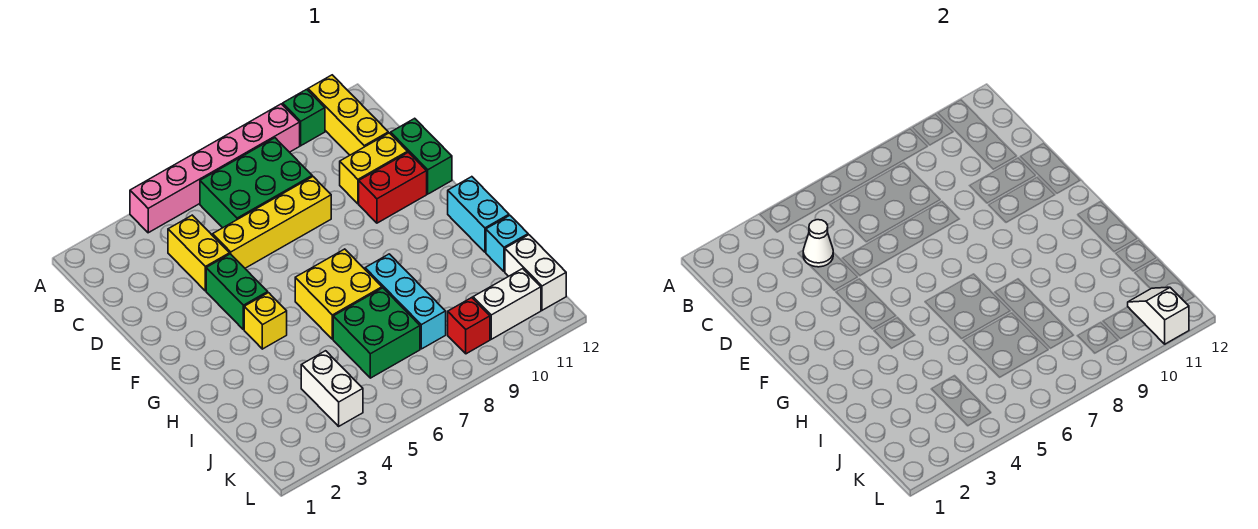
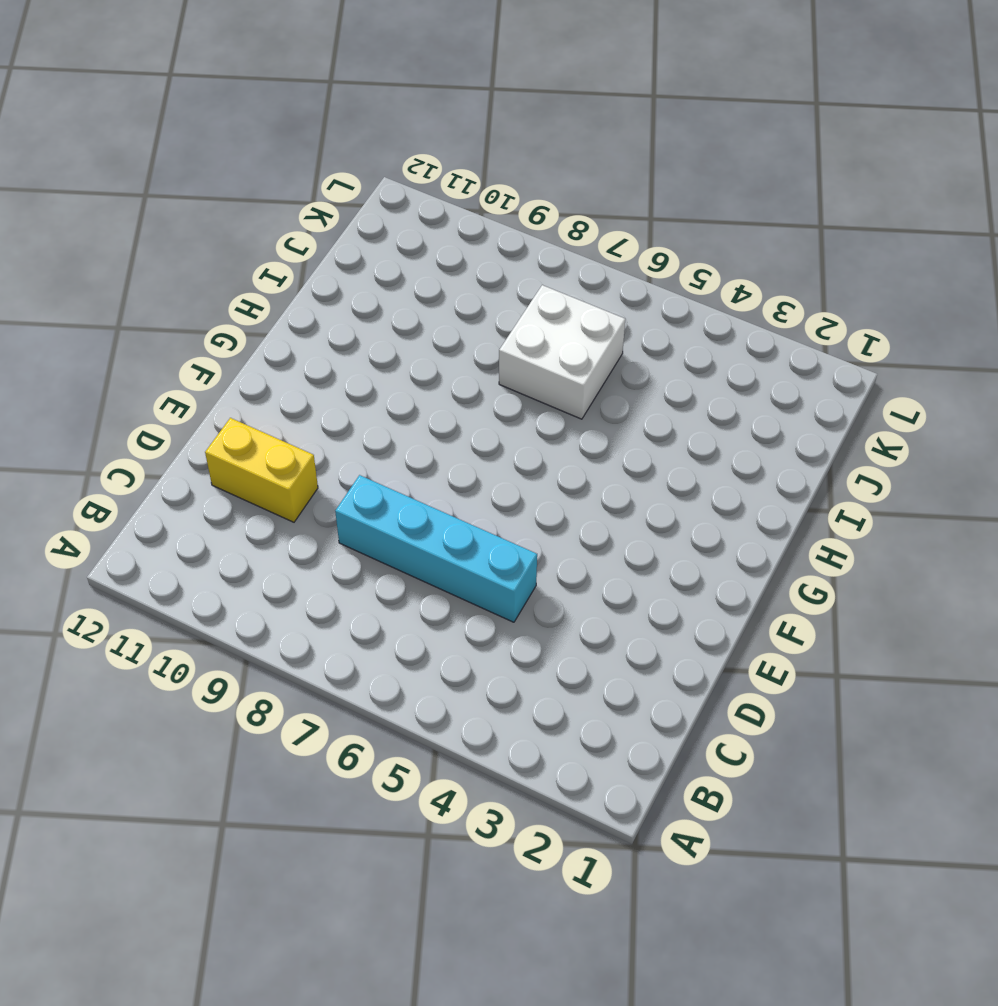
cyan brick D5:D8 level 1 -> yellow brick D5:D8 level 1
white brick I6:J7 level 1 -> green brick I6:J7 level 1
none -> pink brick A4:A9 level 1
none -> green brick A10 level 1
none -> yellow brick A11:C11 level 1

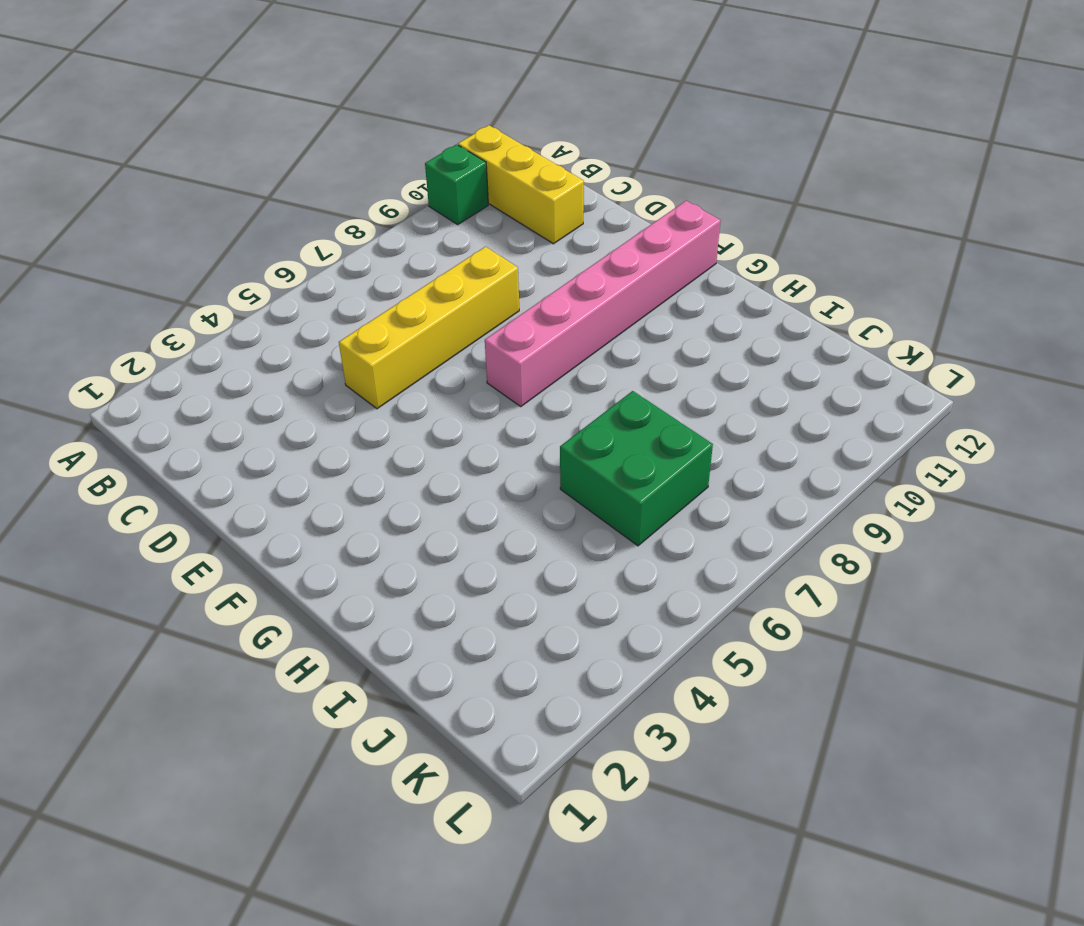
pink brick F7:F12 level 1 -> pink brick A4:A9 level 1
none -> green brick B6:C8 level 1
none -> yellow brick C4:D4 level 1
none -> yellow brick D10:D11 level 1

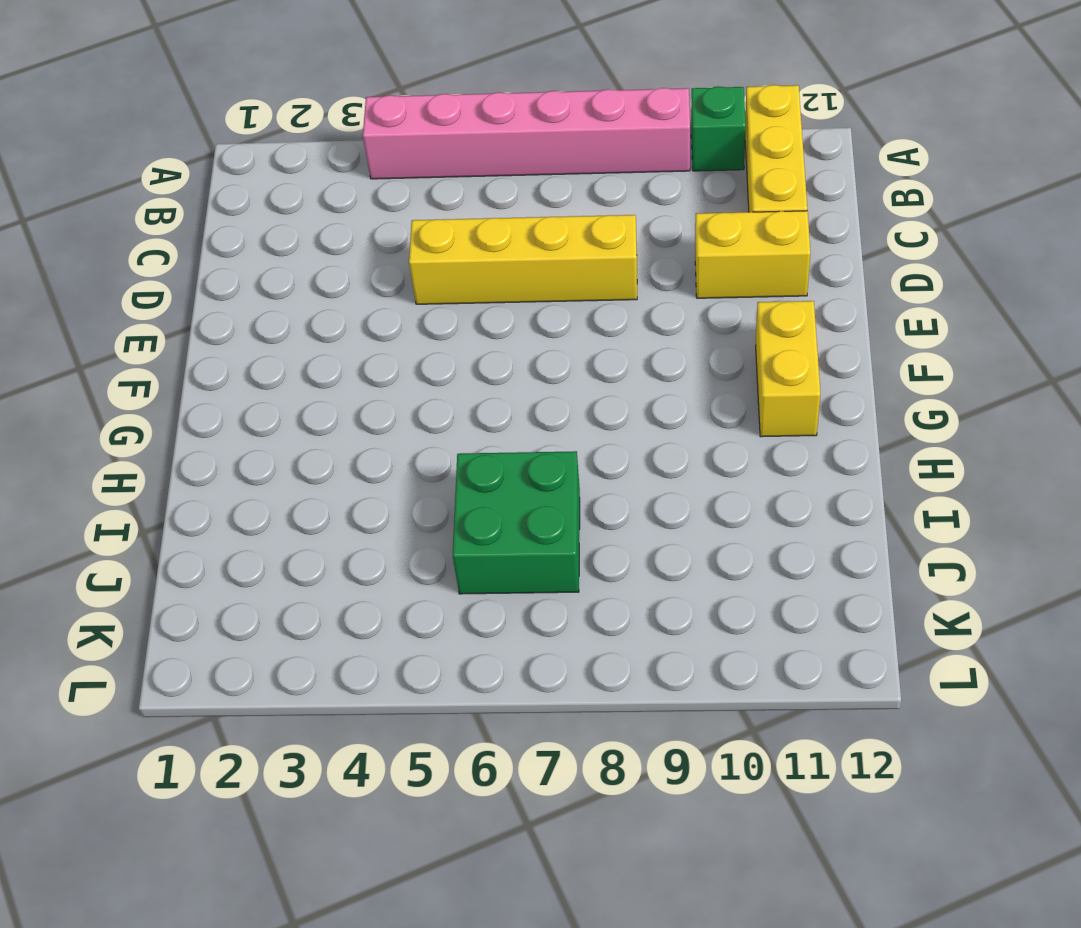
yellow brick F11:G11 level 1 -> yellow brick C4:D4 level 1
none -> green brick B6:C8 level 1
none -> green brick D12:E12 level 1
none -> green brick E4:F4 level 1

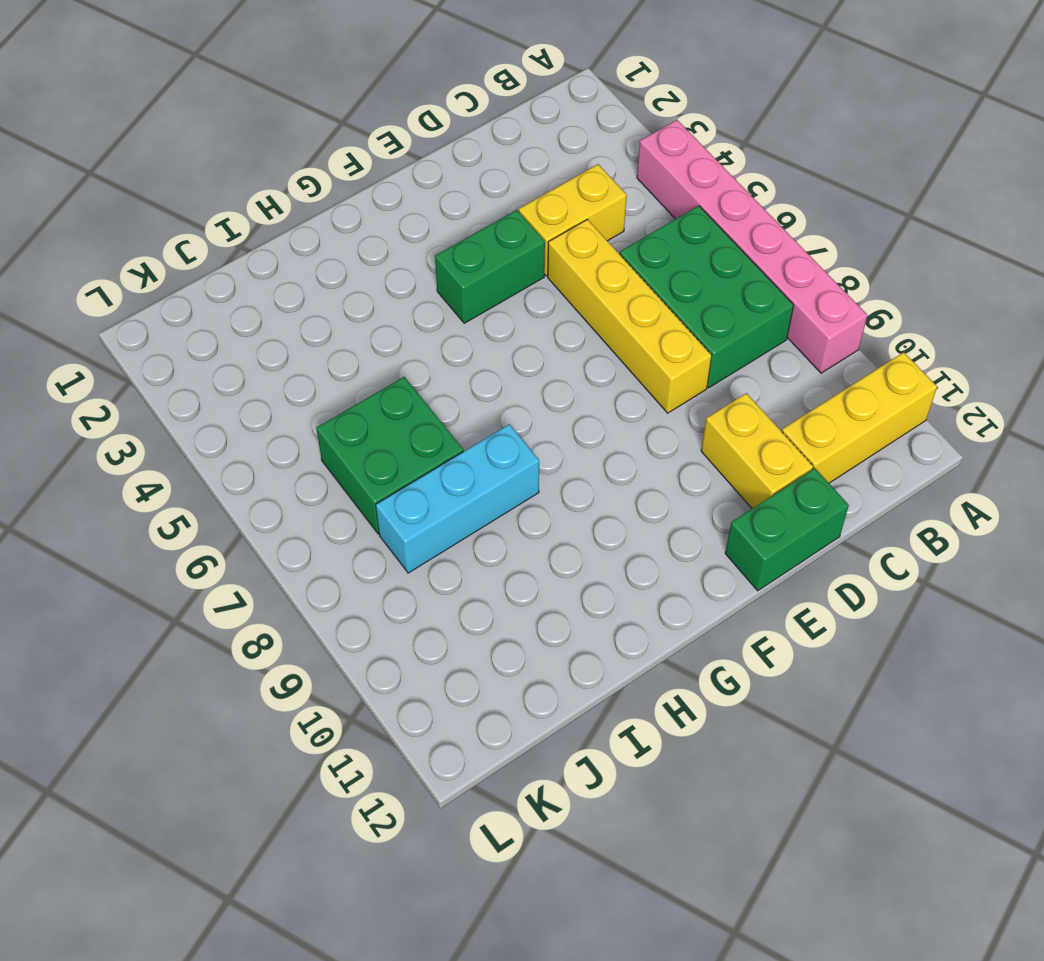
none -> green brick A10 level 1
none -> red brick E10:E11 level 1
none -> yellow brick G4 level 1

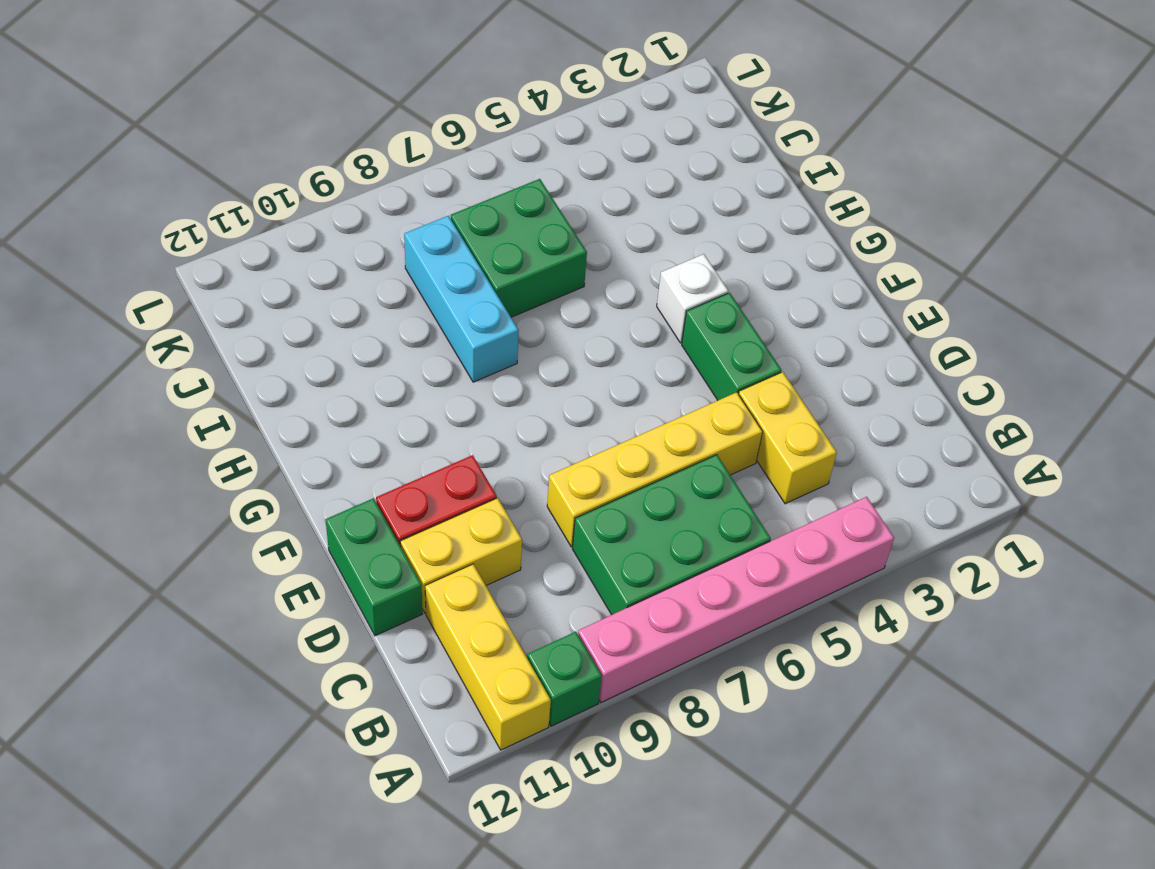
white brick G4 level 1 -> yellow brick G4 level 1
none -> yellow brick G6:H7 level 1
none -> cyan brick G12:H12 level 1
none -> cyan brick I12 level 1

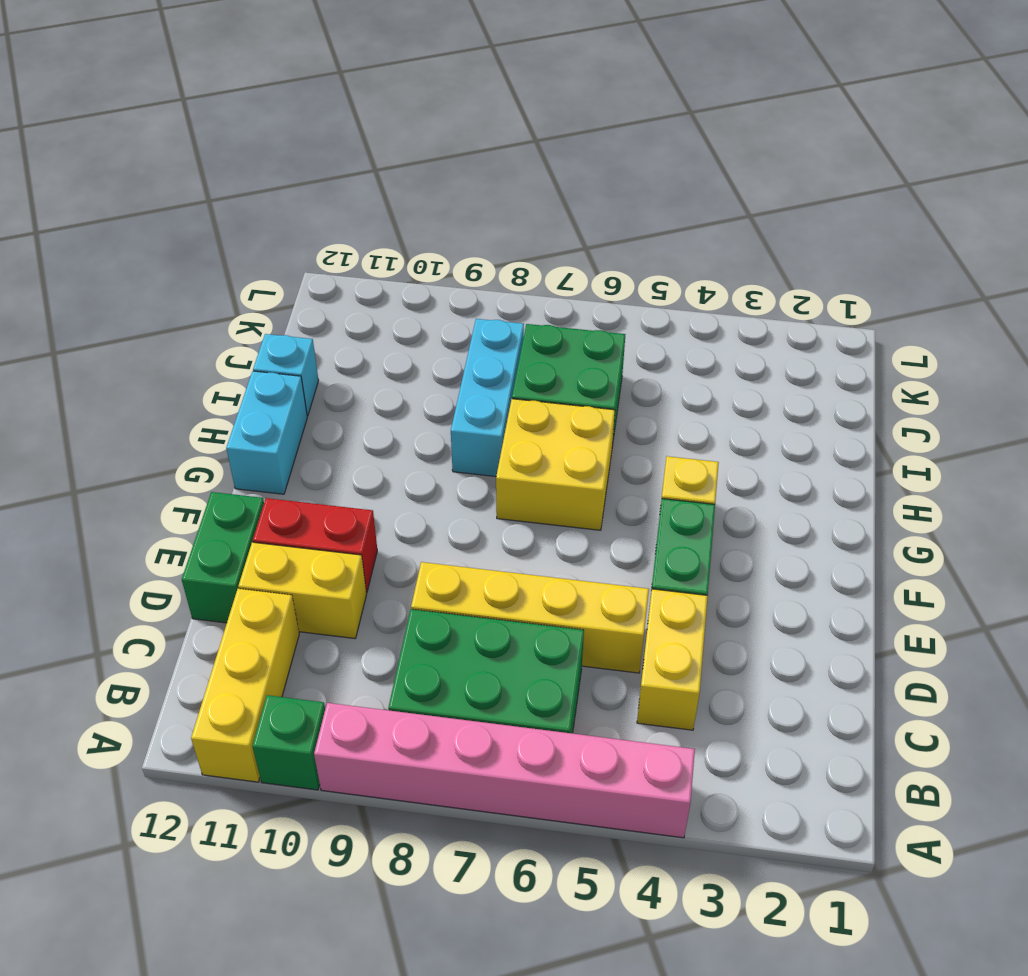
none -> white brick J4:K4 level 1
none -> white brick J12:K12 level 1
none -> red brick K9 level 1

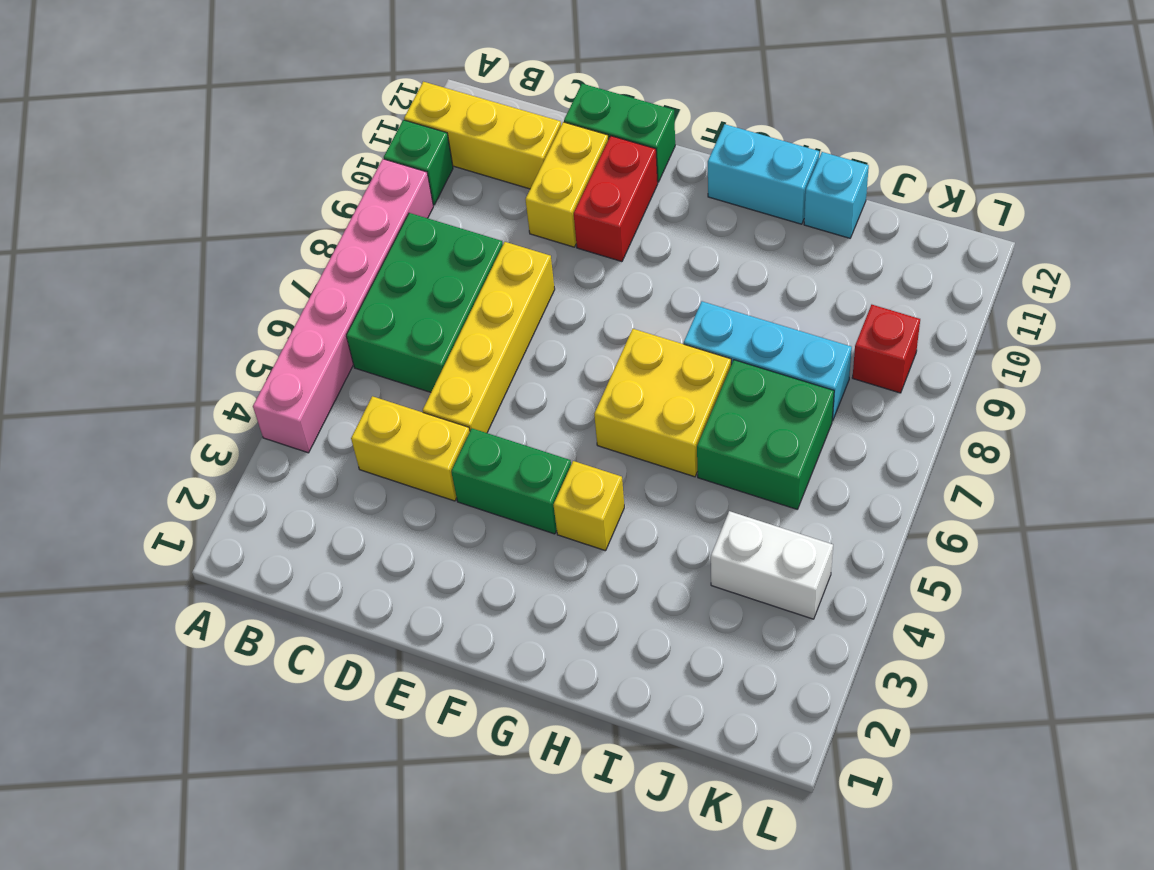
none -> white brick J12:K12 level 1
none -> white brick K10:K11 level 1
none -> white cone C4 level 2

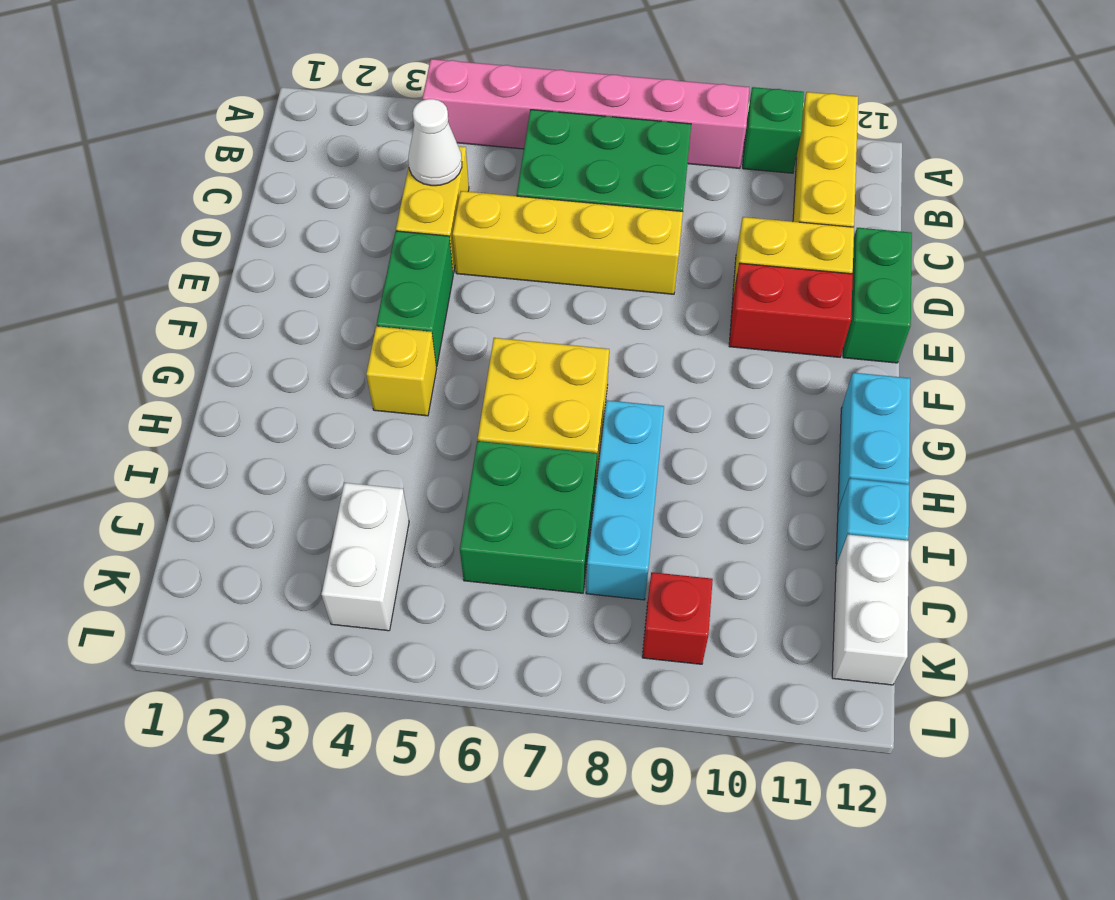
none -> white brick K10:K11 level 1
none -> white slope K11:L11 level 2 top L

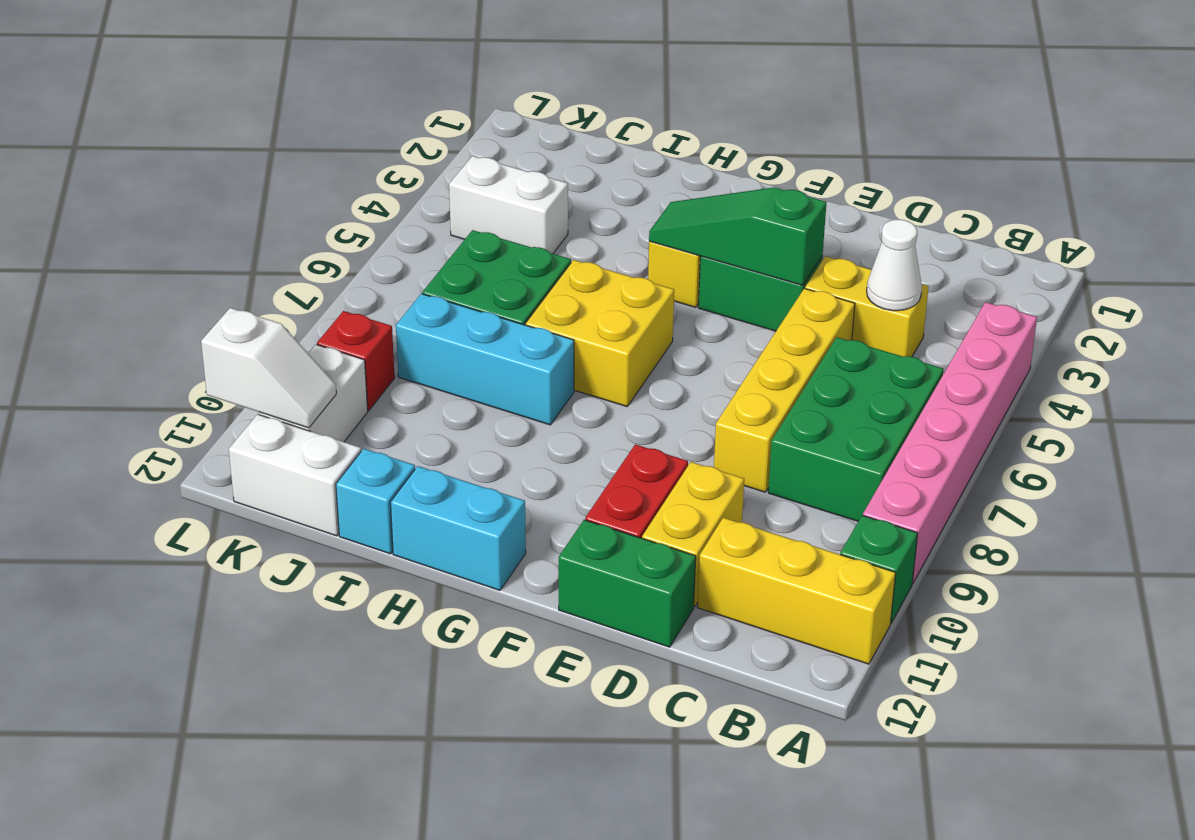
green slope E4:G4 level 2 top E -> none

